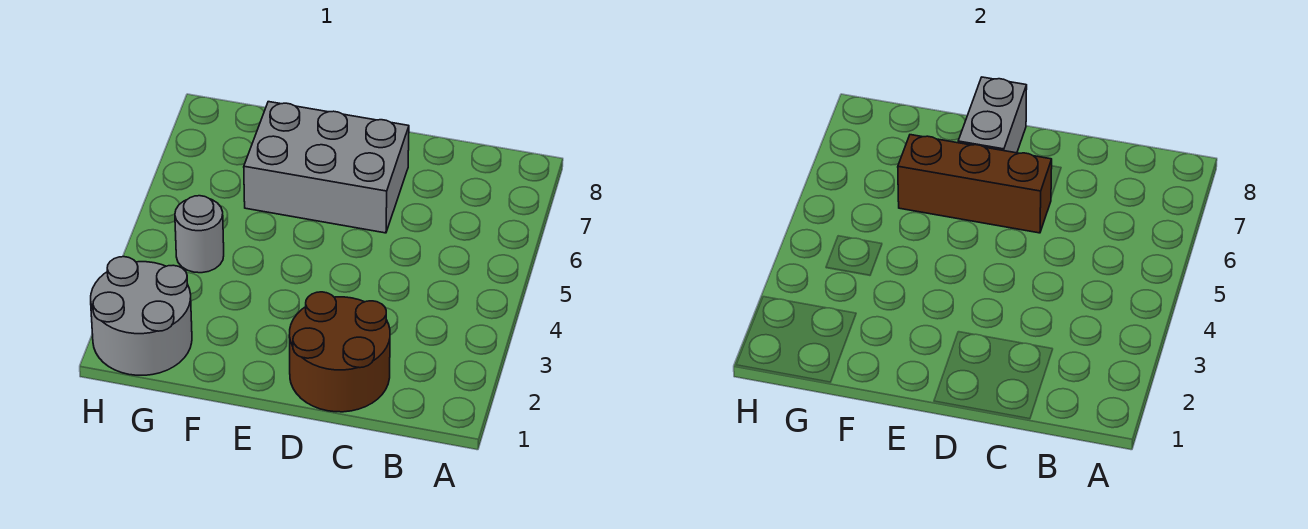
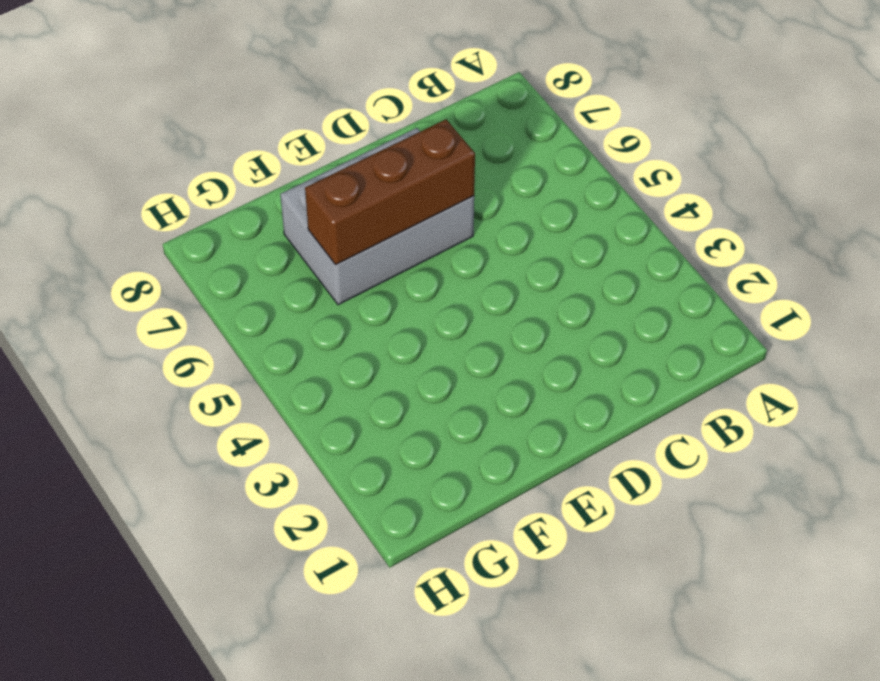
none -> brown round brick C1:D2 level 1
none -> grey round brick G1:H2 level 1

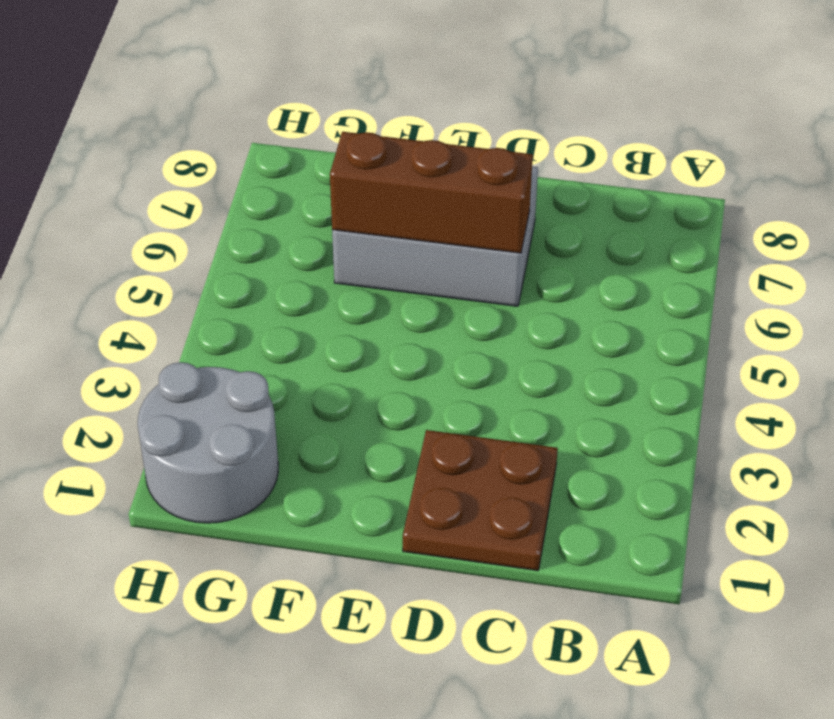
brown plate C1:D2 level 1 -> brown round brick C1:D2 level 1
none -> grey round brick G4 level 1
none -> grey brick E7:E8 level 2

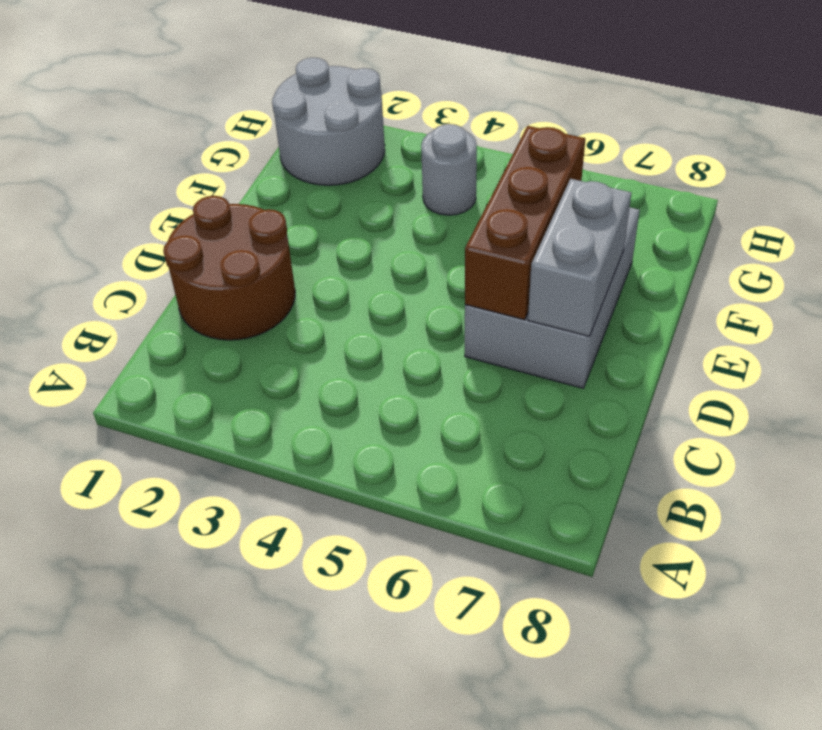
grey brick D7:E7 level 2 -> grey brick E7:E8 level 2

